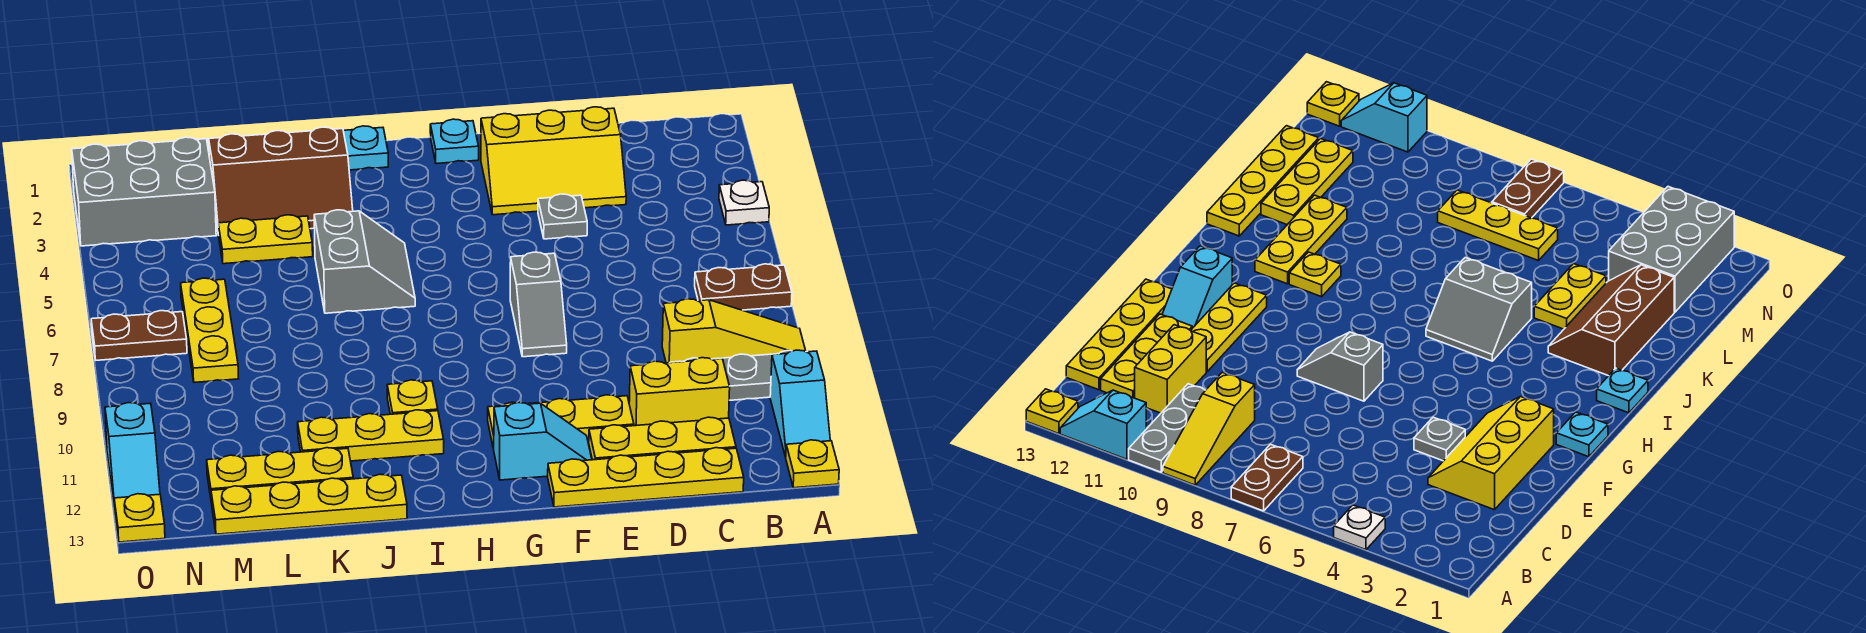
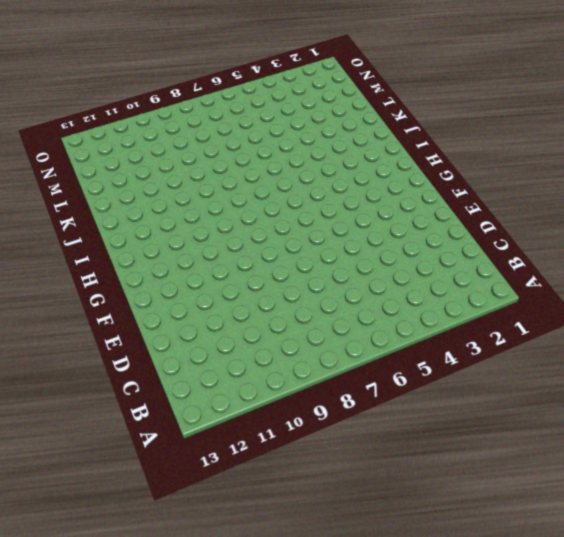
none -> white plate A4 level 1
none -> brown plate A7:B7 level 1
none -> yellow slope A9:C9 level 1 top C

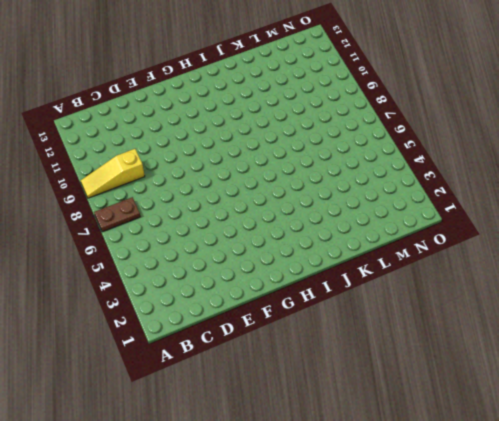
none -> white plate A4 level 1
none -> grey plate A10:C10 level 1
none -> cyan slope A11:A12 level 1 top 11

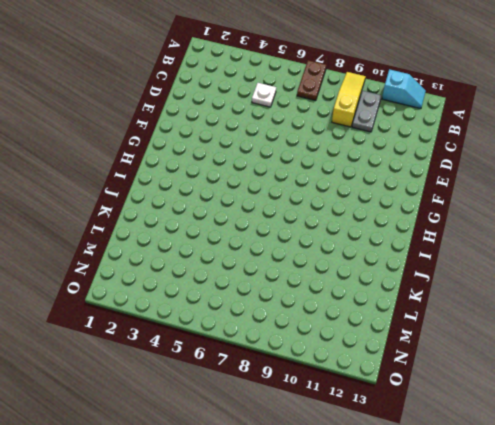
grey plate B10:C10 level 1 -> grey plate A10:C10 level 1
white plate C5 level 1 -> white plate A4 level 1
none -> yellow plate A13 level 1
none -> yellow brick C11:D11 level 1
none -> yellow plate C12:E12 level 1

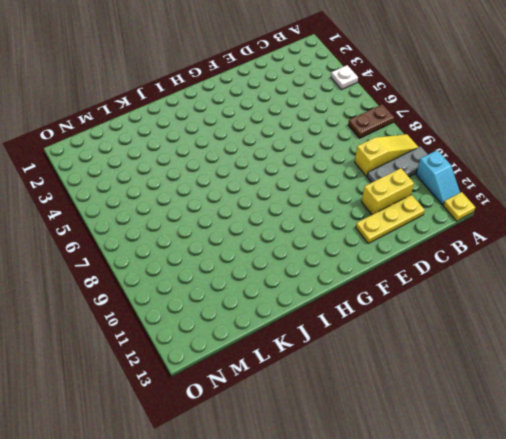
none -> yellow plate C13:F13 level 1
none -> yellow slope D2:F3 level 1 top 2
none -> grey plate E4 level 1

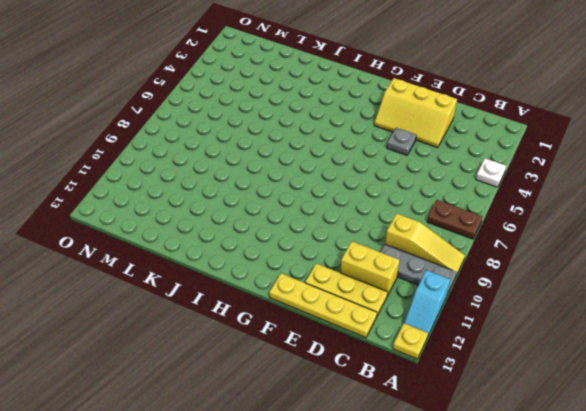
none -> yellow plate E11:G11 level 1
none -> grey slope F7:F8 level 1 top 7
none -> cyan slope F12:G12 level 1 top G

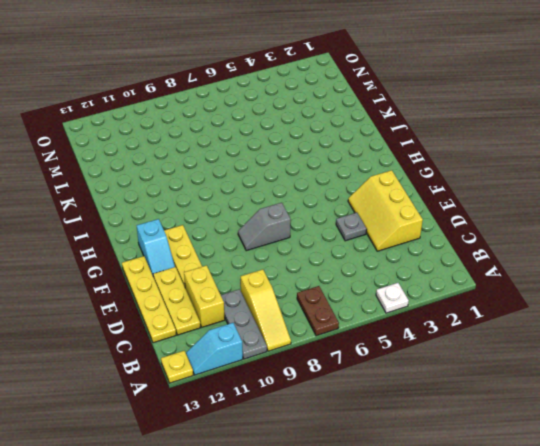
none -> cyan plate G1 level 1
none -> cyan plate I1 level 1
none -> grey slope I5:J6 level 1 top J

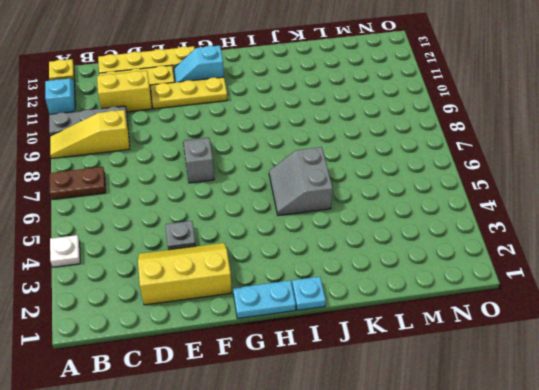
cyan plate G1:H1 level 1 -> cyan plate G1 level 1
none -> yellow plate I10 level 1
none -> yellow plate I11:K11 level 1
none -> brown slope J2:L3 level 1 top 2

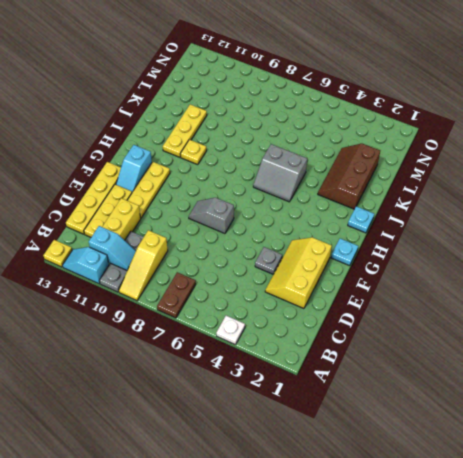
cyan slope B10:B11 level 2 top 11 -> cyan slope O11:O12 level 1 top 11
none -> yellow plate J13:M13 level 1
none -> yellow plate K4:L4 level 1
none -> yellow plate K12:M12 level 1

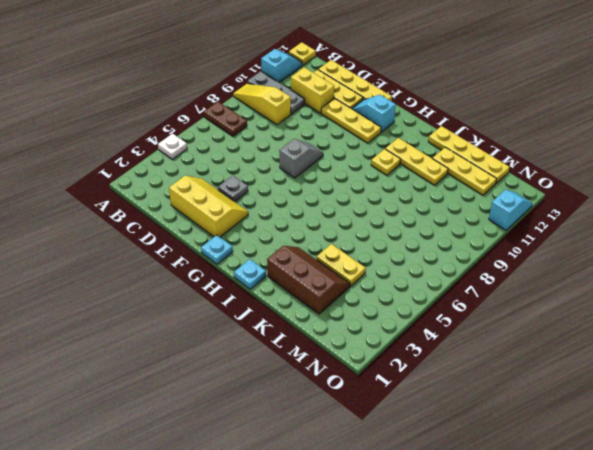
none -> grey slope I5:J6 level 1 top J
none -> grey brick M2:O3 level 1
none -> yellow plate M6:M8 level 1

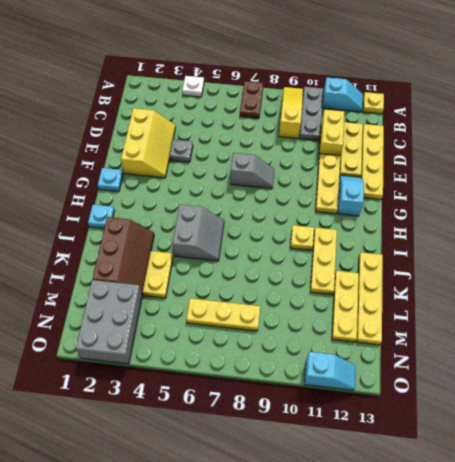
grey slope I5:J6 level 1 top 5 -> grey slope I5:J6 level 1 top J
none -> brown plate N7:O7 level 1
none -> yellow plate O13 level 1

